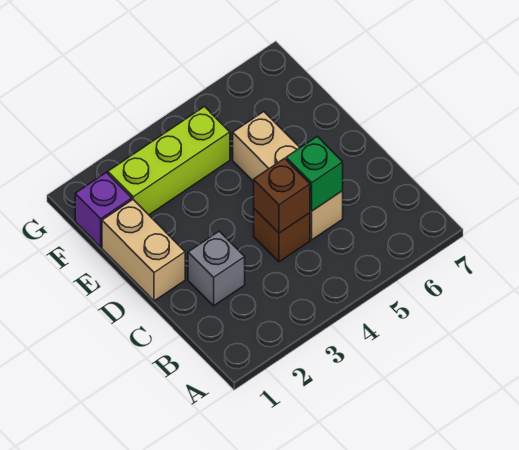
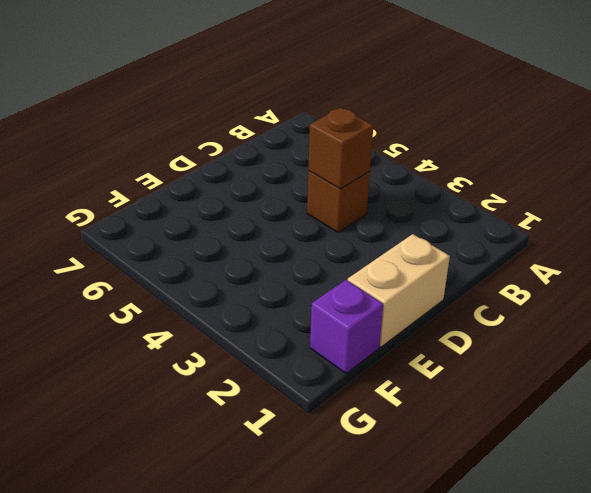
none -> grey brick C2 level 1
none -> tan brick C5:E5 level 1

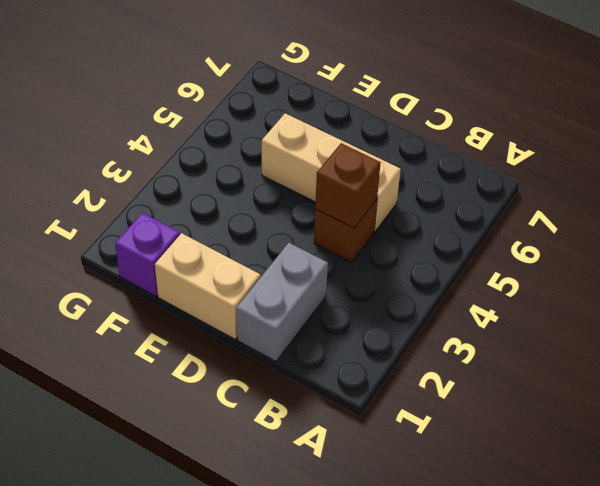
grey brick C1:C2 level 1 -> grey brick C2 level 1
none -> lime brick F2:F4 level 1
none -> green brick C5 level 2

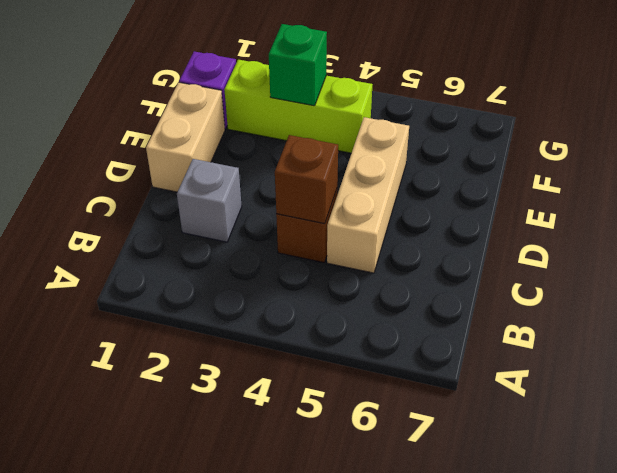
green brick F3 level 2 -> green brick C5 level 2

